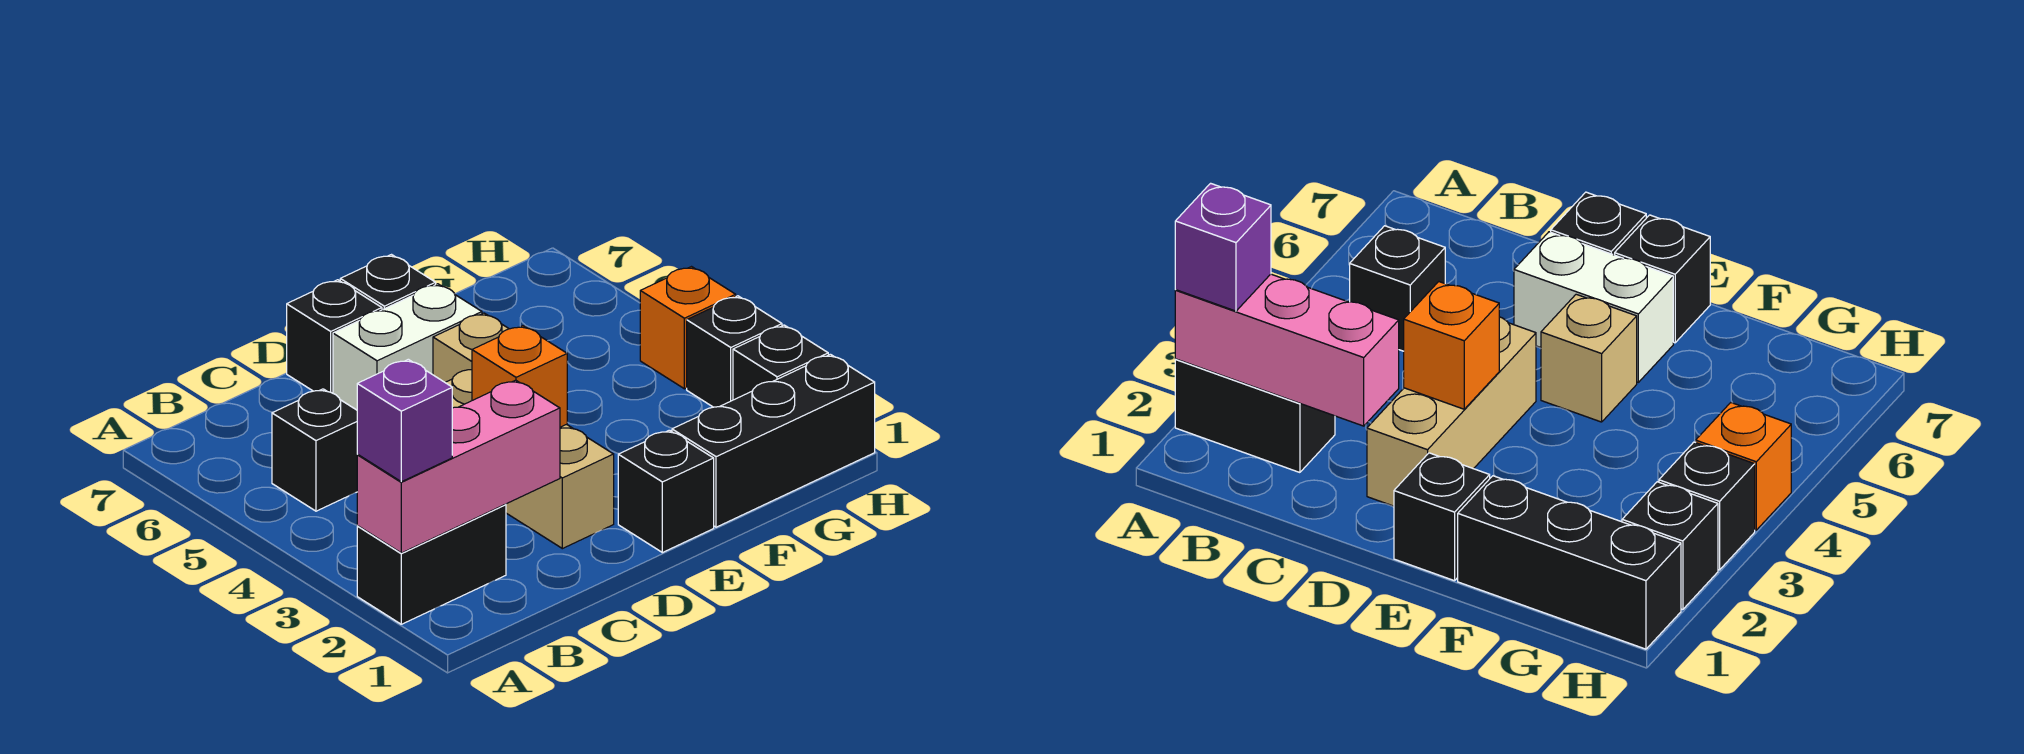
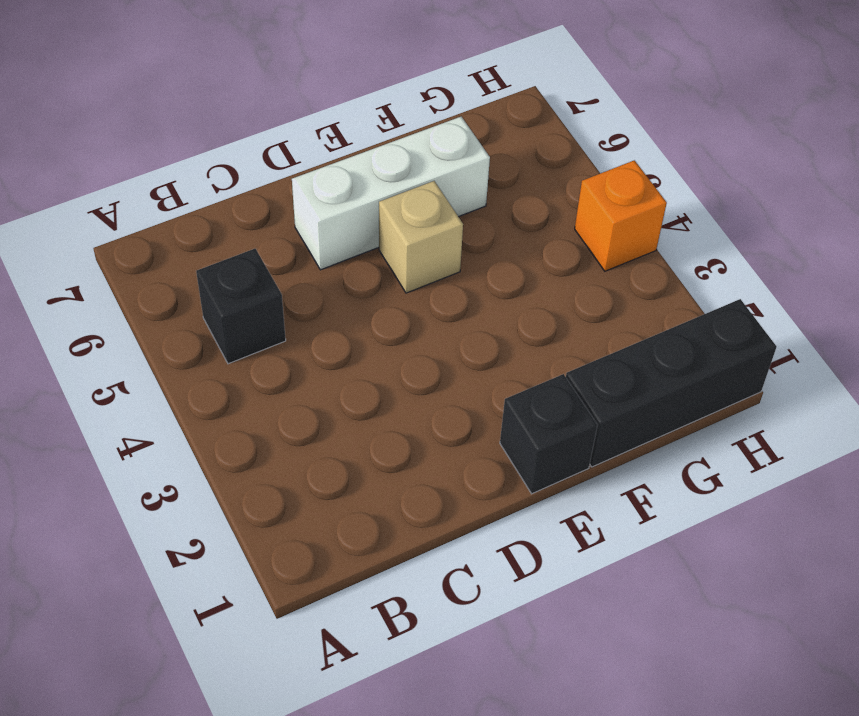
white brick D6:F6 level 1 -> white brick D6:E6 level 1
none -> black brick A2:B2 level 1
none -> tan brick D2:D4 level 1
none -> black brick D7 level 1

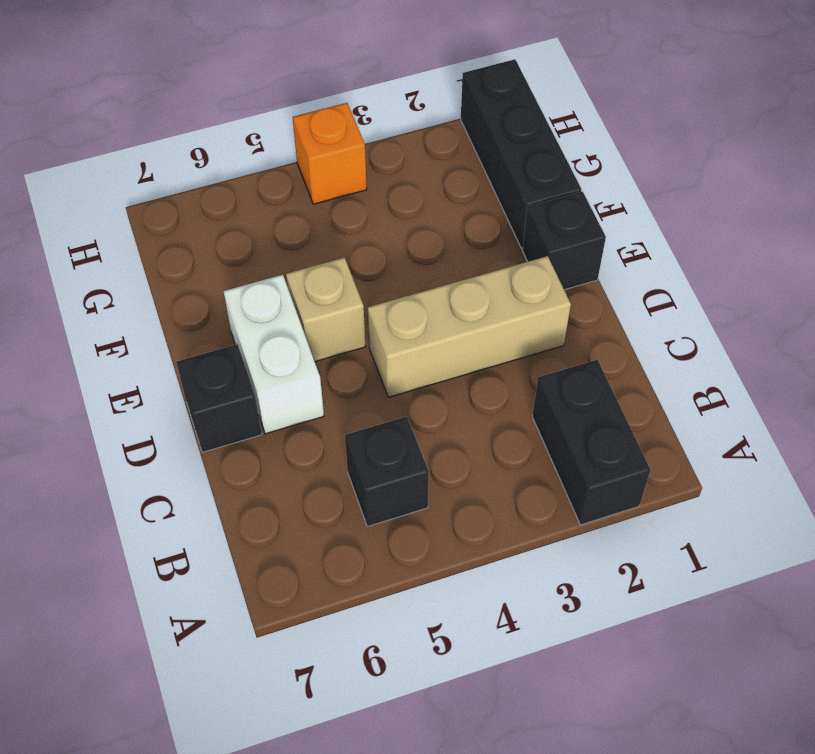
none -> black brick E7 level 1
none -> black brick H2 level 1
none -> black brick H3 level 1

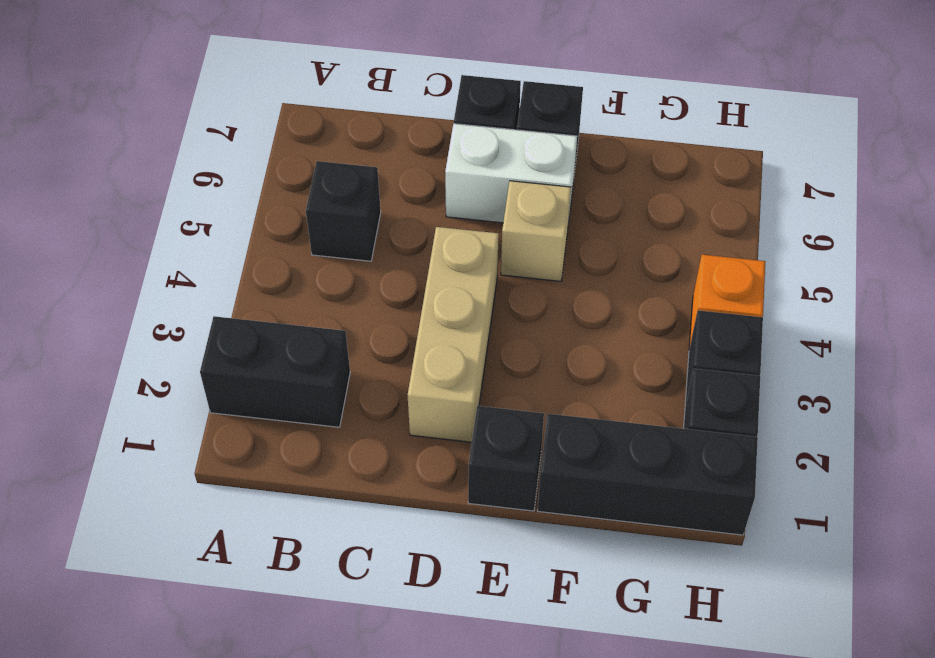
none -> pink brick A2:C2 level 2
none -> orange brick D3 level 2
none -> purple brick A2 level 3

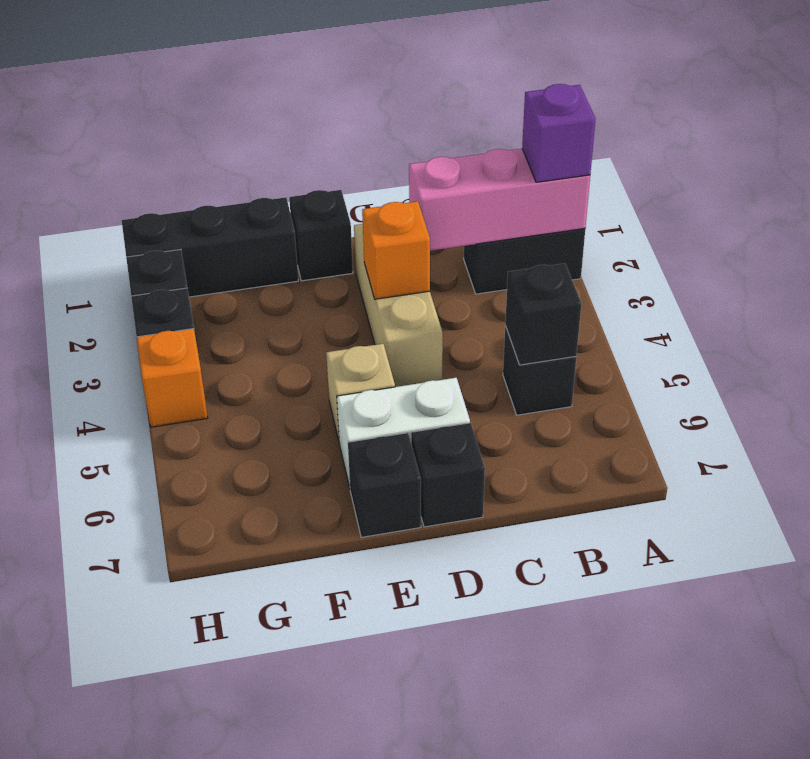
black brick B5 level 2 -> none

